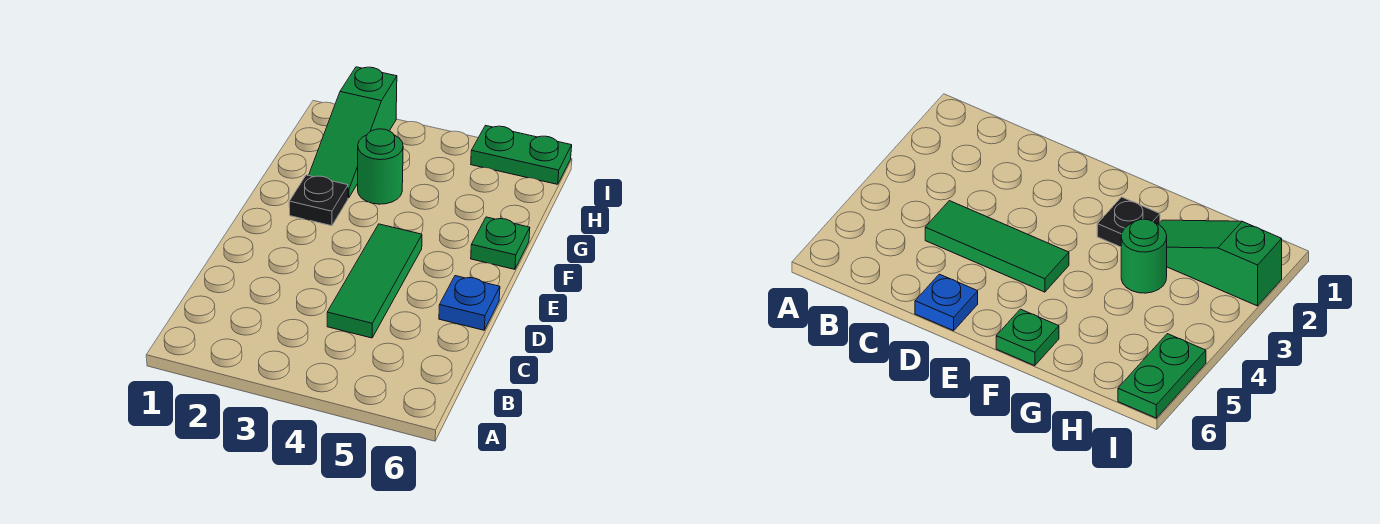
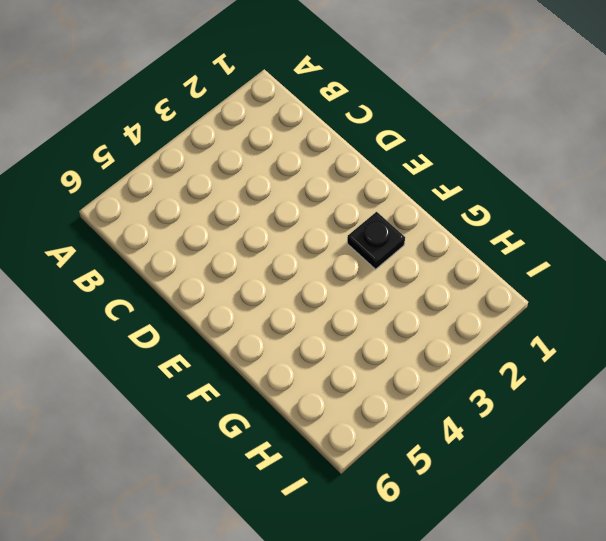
none -> green tile C4:E4 level 1
none -> blue plate D6 level 1

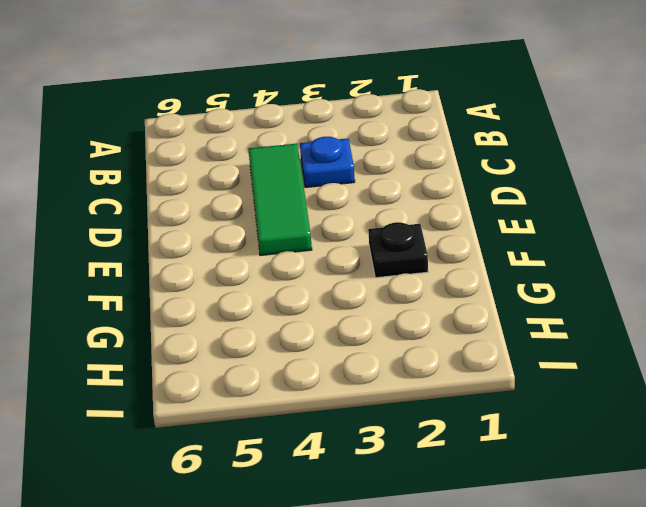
blue plate C3 level 1 -> blue plate D6 level 1
none -> green plate F6 level 1
none -> green slope G2:I2 level 1 top I

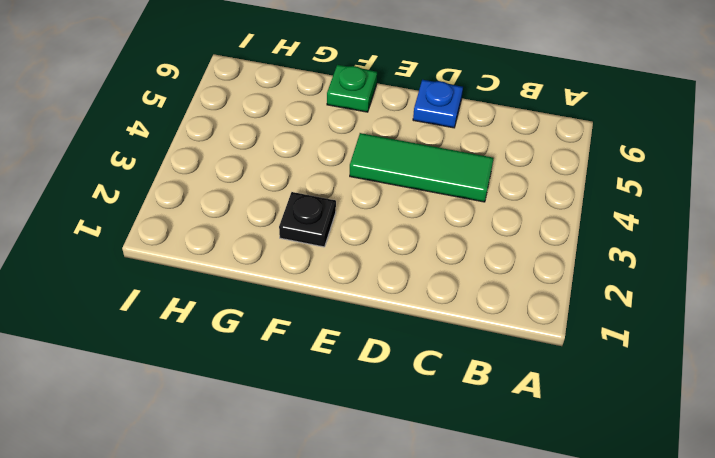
none -> green slope G2:I2 level 1 top I
none -> green round brick G3 level 1

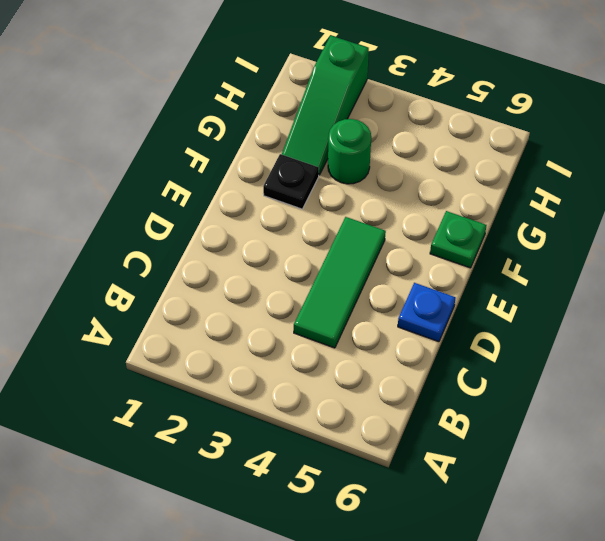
none -> green plate I5:I6 level 1

